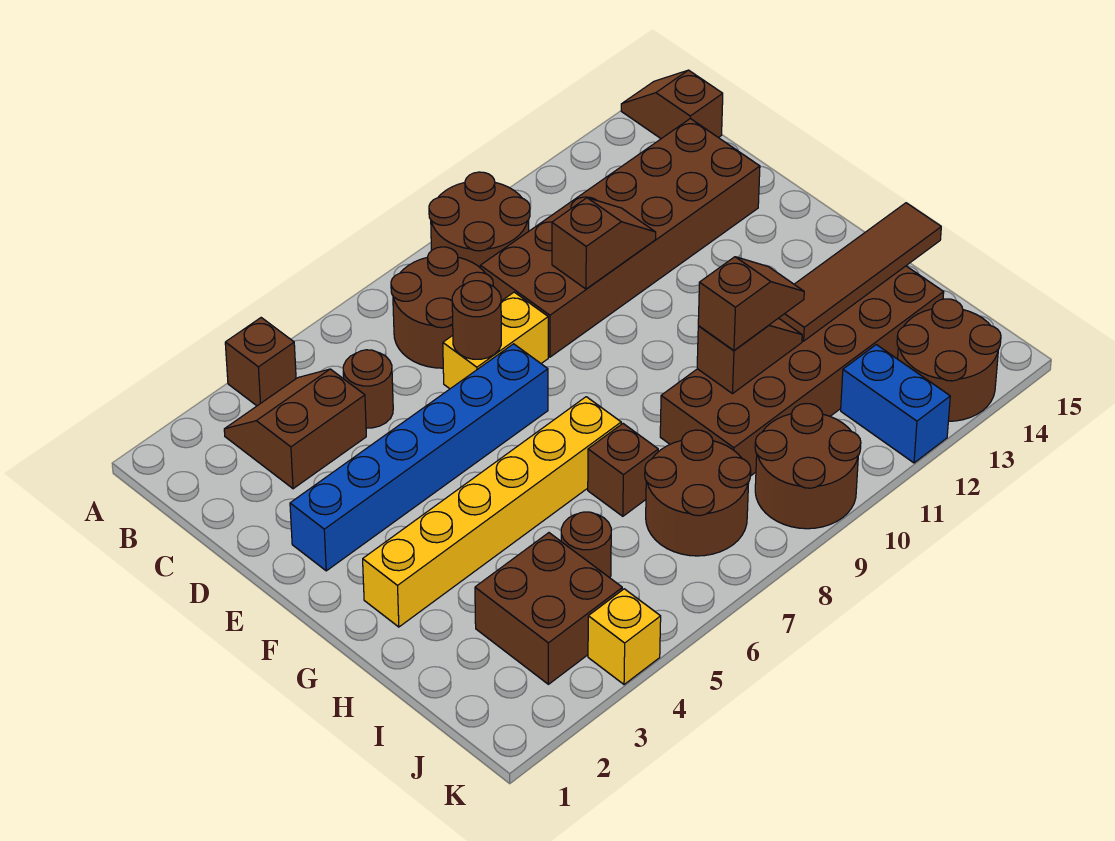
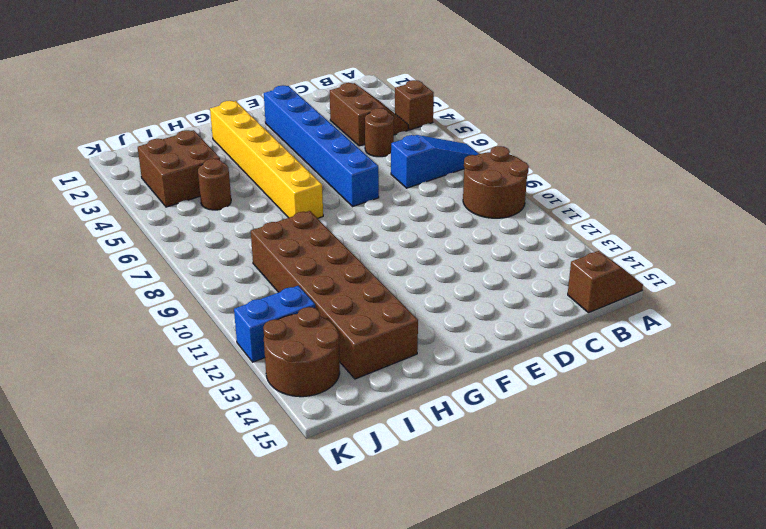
blue slope A7:C7 level 1 top C -> brown round brick B7:C8 level 1
none -> brown brick C9:D14 level 1
none -> yellow brick D7:D8 level 1
none -> brown brick H7 level 1

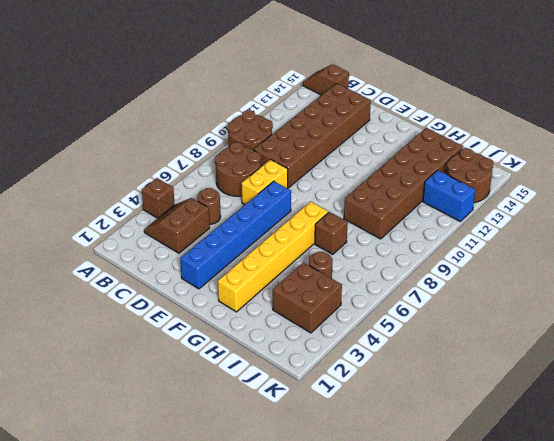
none -> brown round brick I7:J8 level 1
none -> brown round brick J9:K10 level 1
none -> yellow brick K4 level 1

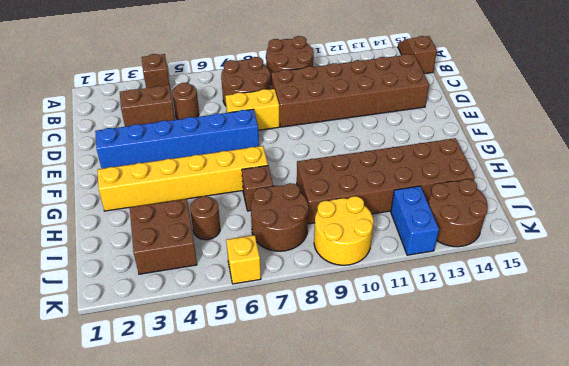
yellow round brick J9:K10 level 1 -> brown round brick J9:K10 level 1
yellow brick K6 level 1 -> yellow brick K4 level 1
none -> brown round brick D7 level 2
none -> brown slope D10:D11 level 2 top 10
none -> brown slope H10:H11 level 2 top 10

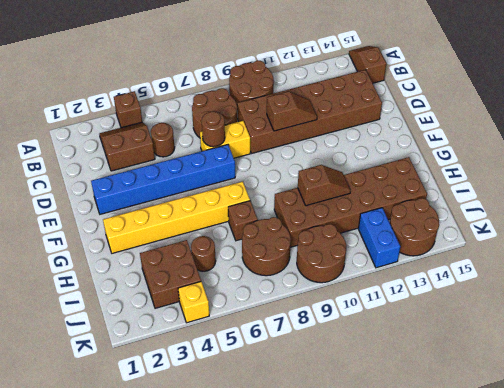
none -> brown tile H12:H15 level 2
none -> brown slope H10:H11 level 3 top 10

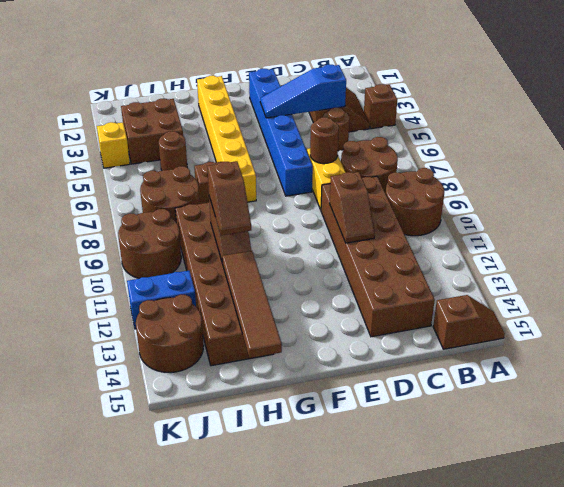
blue slope C4:E4 level 2 top C -> none

